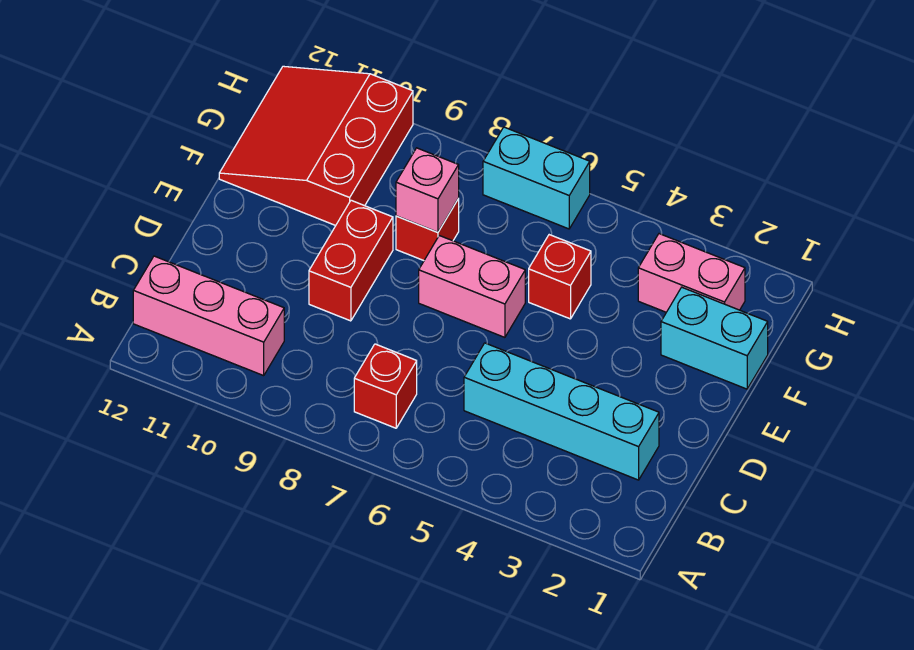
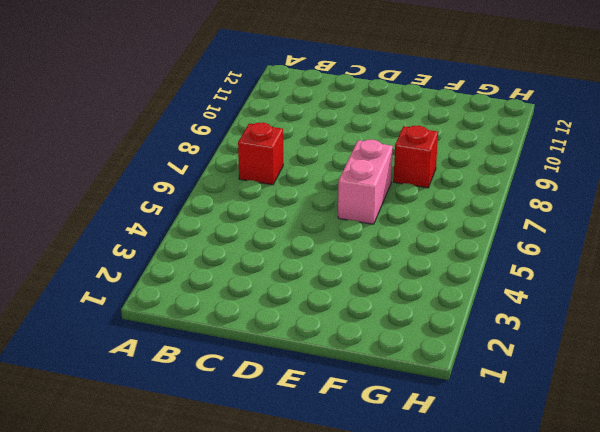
none -> pink brick B10:B12 level 1
none -> cyan brick C2:C5 level 1
none -> red brick D9:E9 level 1

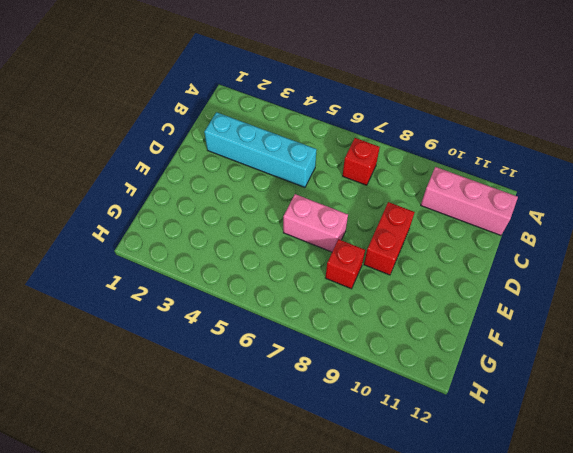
none -> cyan brick F1:F2 level 1
none -> red brick F5 level 1
none -> red slope F10:H12 level 1 top 10

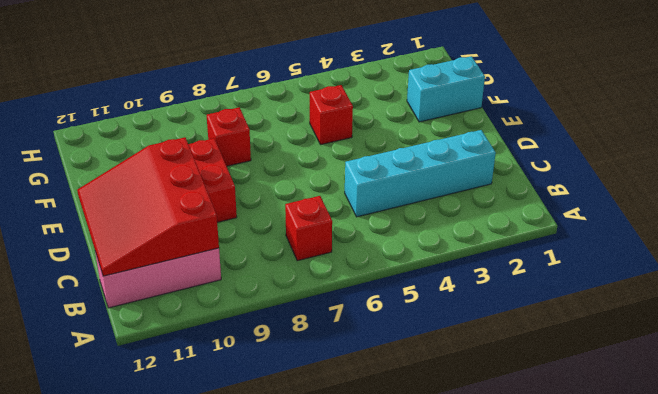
red slope B10:D12 level 2 top 10 -> red slope F10:H12 level 1 top 10
none -> pink brick E6:E7 level 1
none -> pink brick G2:G3 level 1
none -> cyan brick H6:H7 level 1

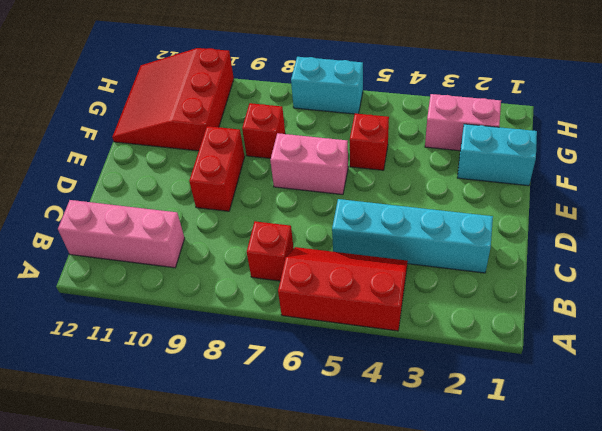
red slope A4:B6 level 1 top A -> none
none -> pink brick F8 level 2

